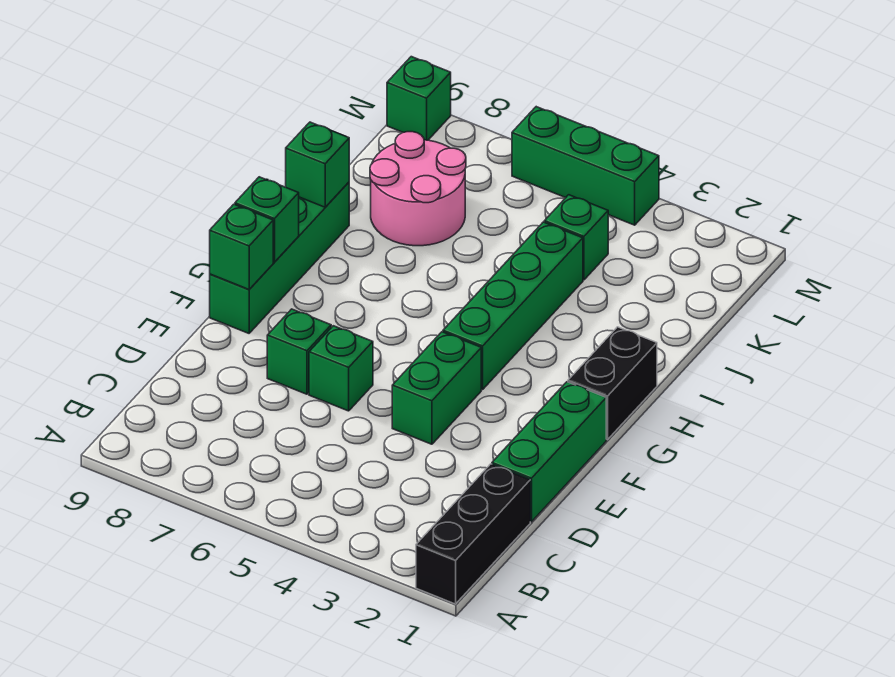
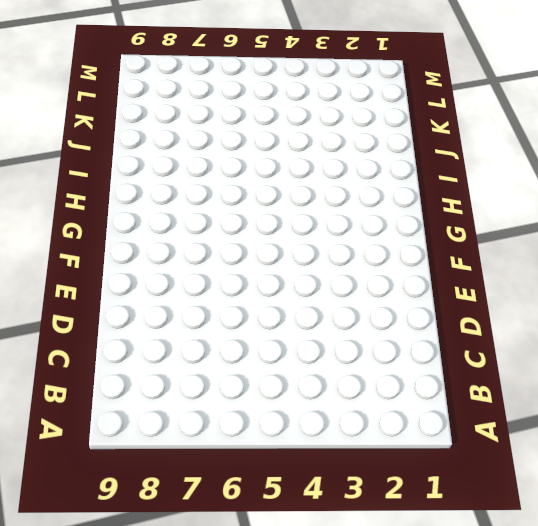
none -> black brick A1:C1 level 1
none -> green brick D1:F1 level 1
none -> green brick E4:F4 level 1

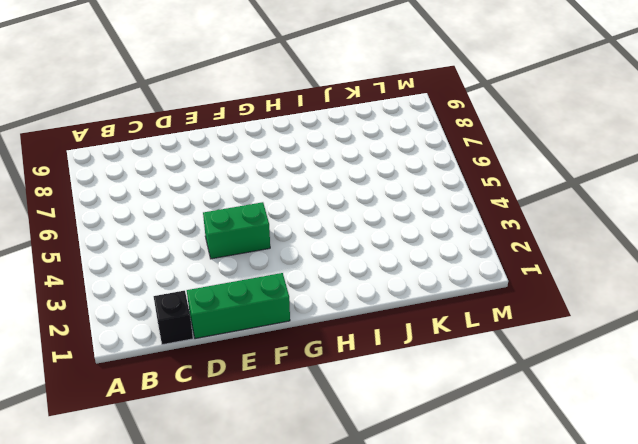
black brick C1 level 1 -> black brick A1:C1 level 1
none -> green brick E6 level 1
none -> green brick E7 level 1
none -> green brick F9:I9 level 1

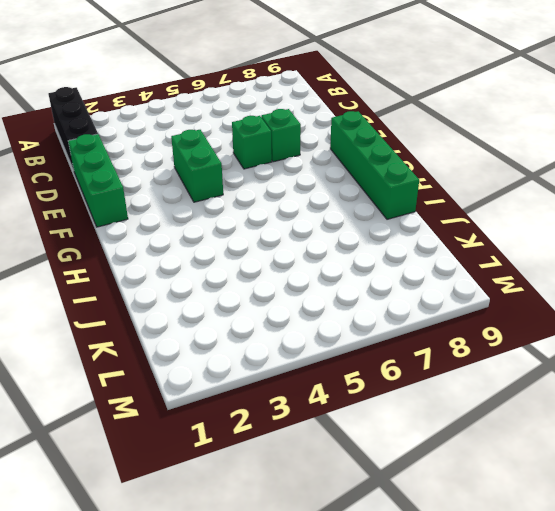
none -> black brick G1:H1 level 1
none -> green brick G4:J4 level 1
none -> pink round brick J7:K8 level 1

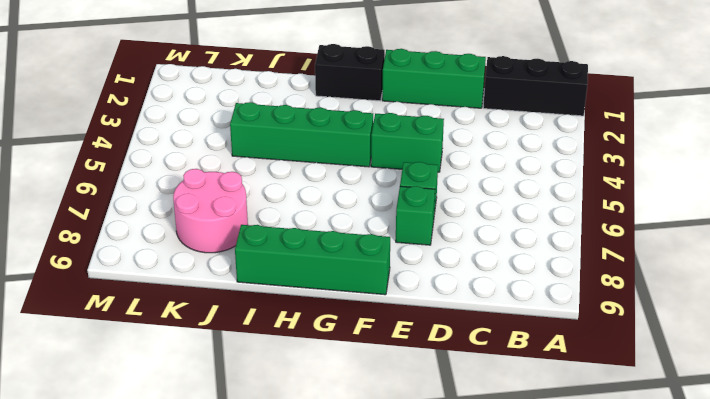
none -> green brick K4 level 1
none -> green brick M4:M6 level 1
none -> green brick M9 level 1

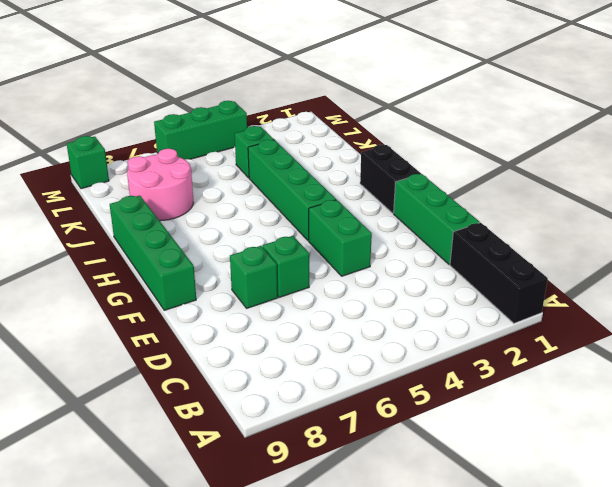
none -> green brick F9 level 2
none -> green brick G9 level 2
none -> green brick I9 level 2

